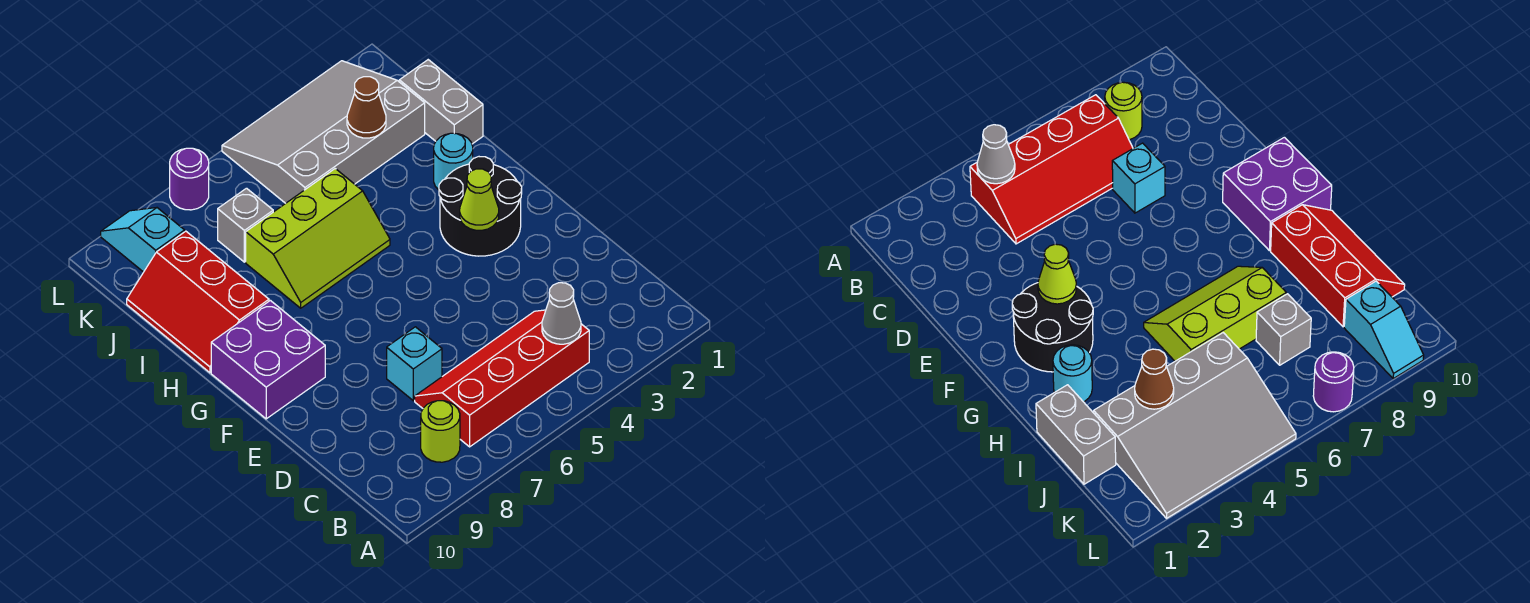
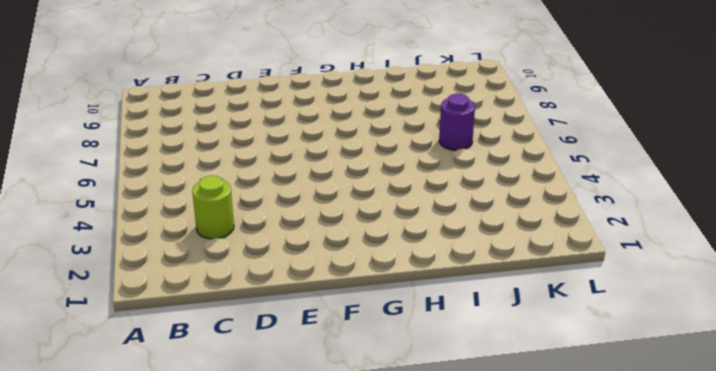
lime round brick C3 level 1 -> lime round brick B8 level 1
purple round brick J6 level 1 -> purple round brick L7 level 1
none -> red slope B4:C7 level 1 top B
none -> cyan brick D7 level 1
none -> black round brick F2:G3 level 1

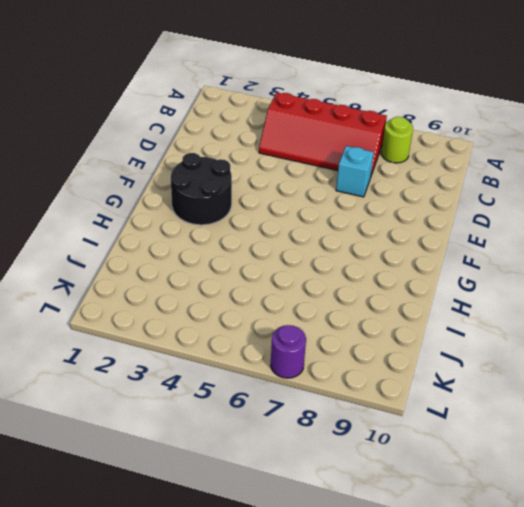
none -> purple brick F9:G10 level 1
none -> cyan round brick H2 level 1
none -> lime slope H5:I7 level 1 top I

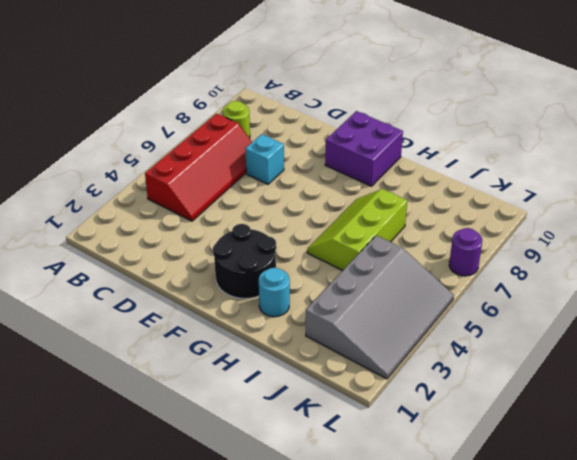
none -> red slope H9:J10 level 1 top 9
none -> grey brick I1:J1 level 1
none -> grey brick J7 level 1

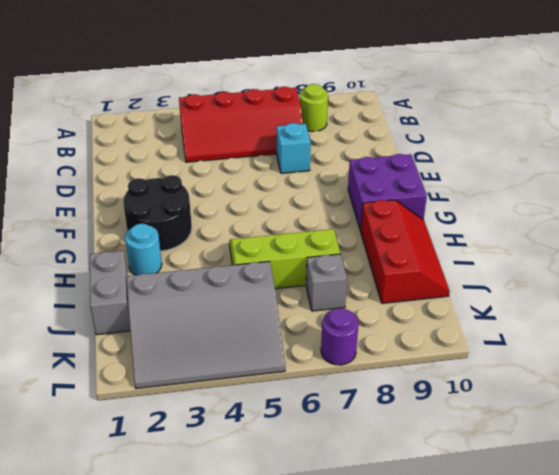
none -> cyan slope K9:L9 level 1 top K
none -> grey cone B4 level 2
none -> lime cone F3 level 2

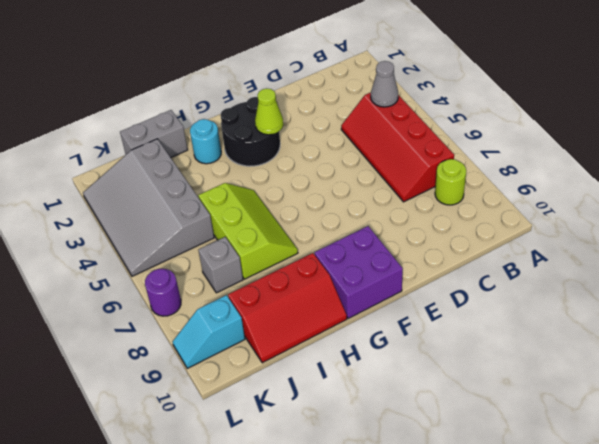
none -> cyan brick D7 level 1
none -> brown cone J3 level 2

